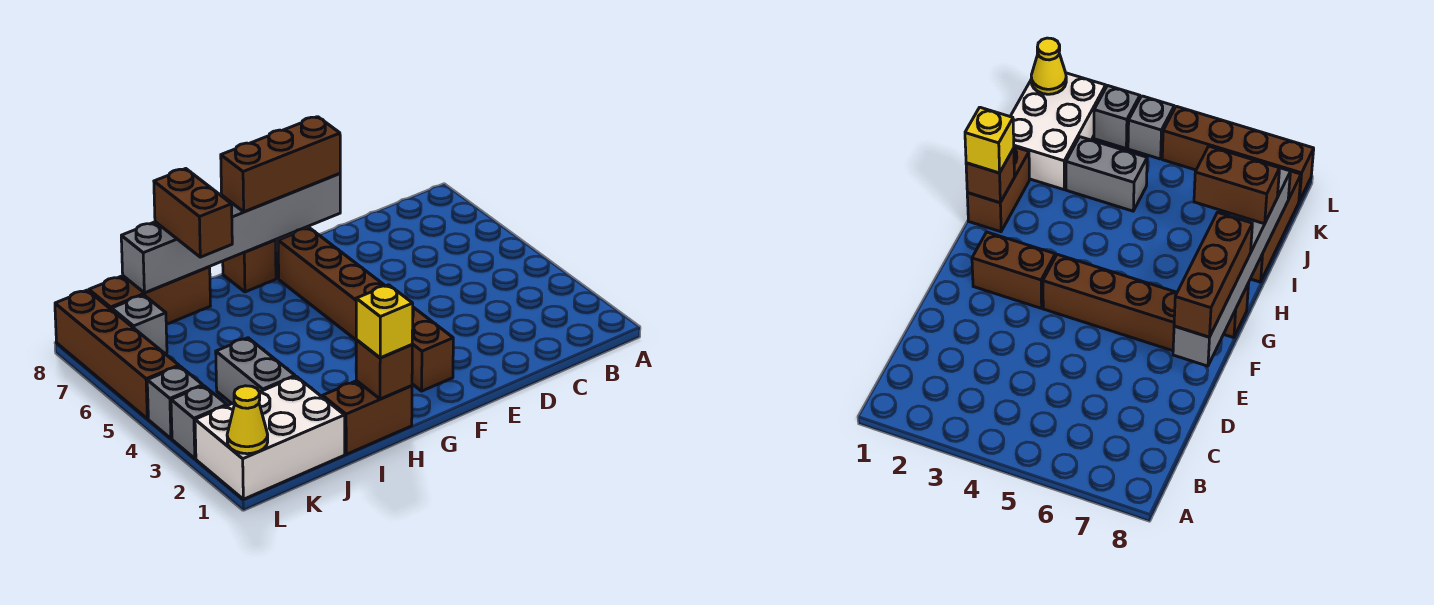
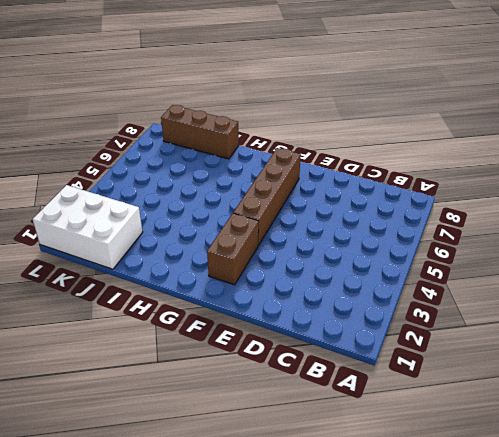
none -> brown brick G8 level 1
none -> brown brick H1:I1 level 1
none -> grey brick J3:J4 level 1

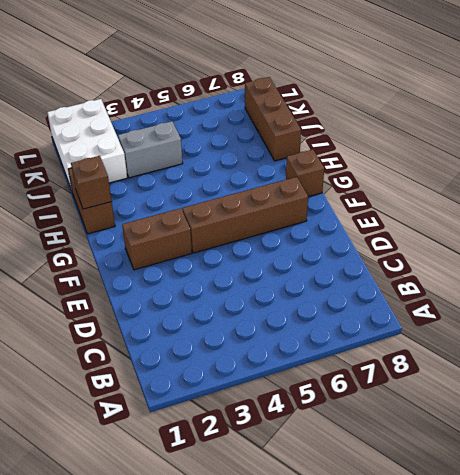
none -> grey brick K7 level 1
none -> grey brick L3 level 1
none -> grey brick L4 level 1

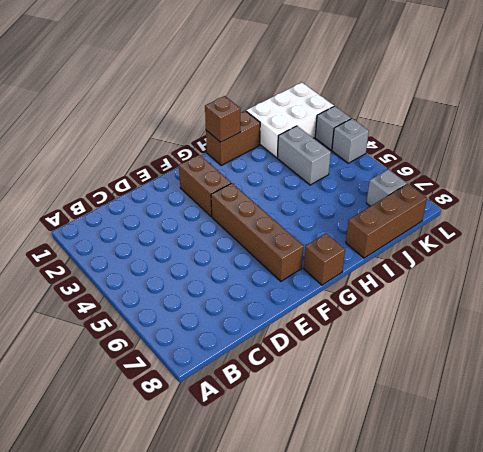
none -> brown brick L5:L8 level 1
none -> grey brick E8:J8 level 2
none -> yellow cone L1 level 2

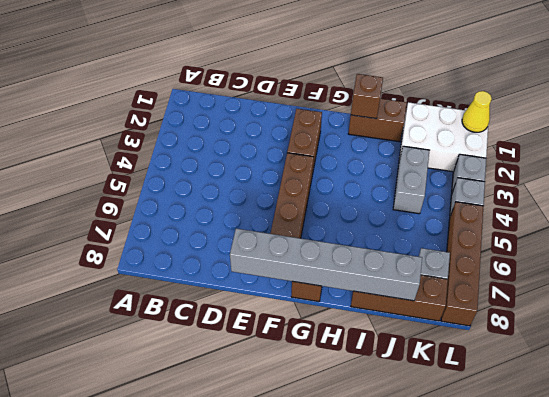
none -> brown brick E8:G8 level 3
none -> yellow brick H1 level 3
none -> brown brick I7:I8 level 3

